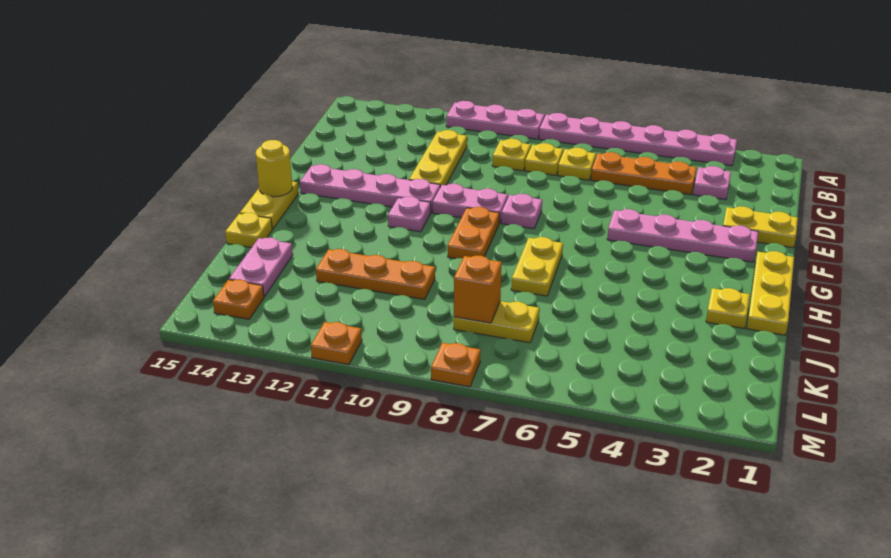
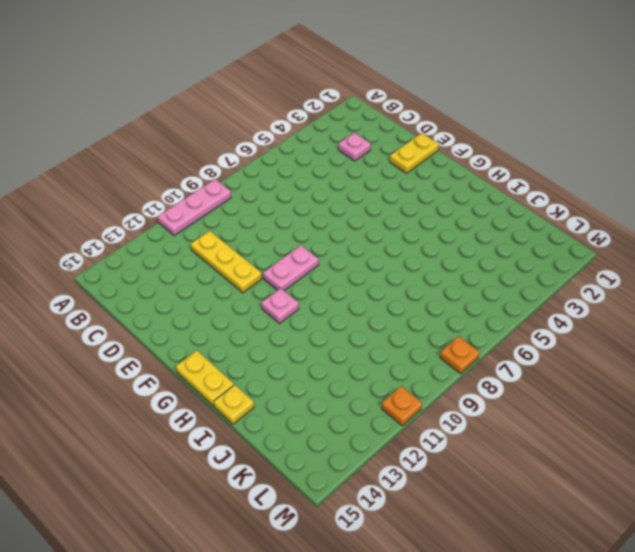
none -> pink plate A3:A8 level 1
none -> orange plate C4:C6 level 1
none -> yellow plate C7 level 1

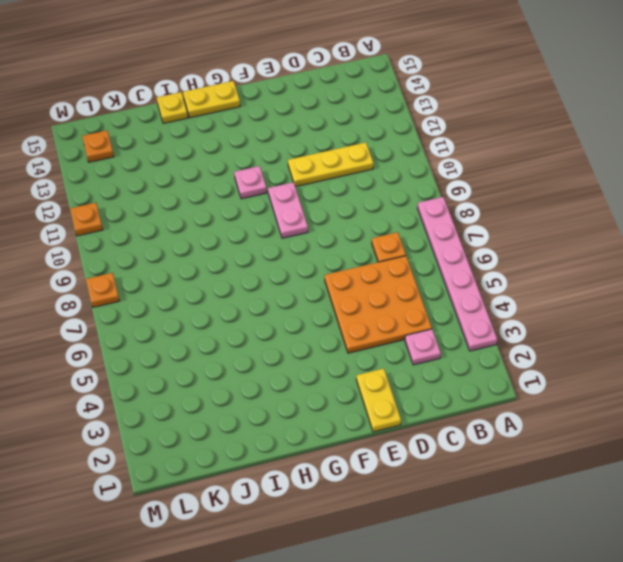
orange plate C4:E6 level 1 -> orange plate C4:C6 level 1
orange plate C7 level 1 -> yellow plate C7 level 1
none -> pink plate A9:A11 level 1
none -> yellow plate C8 level 1
none -> yellow plate C9 level 1

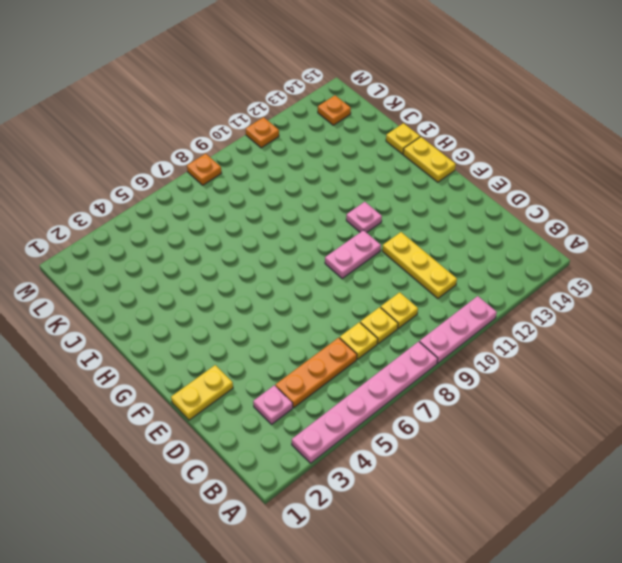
none -> pink plate F2:F5 level 1
none -> pink plate F8 level 1
none -> pink plate F11:F14 level 1

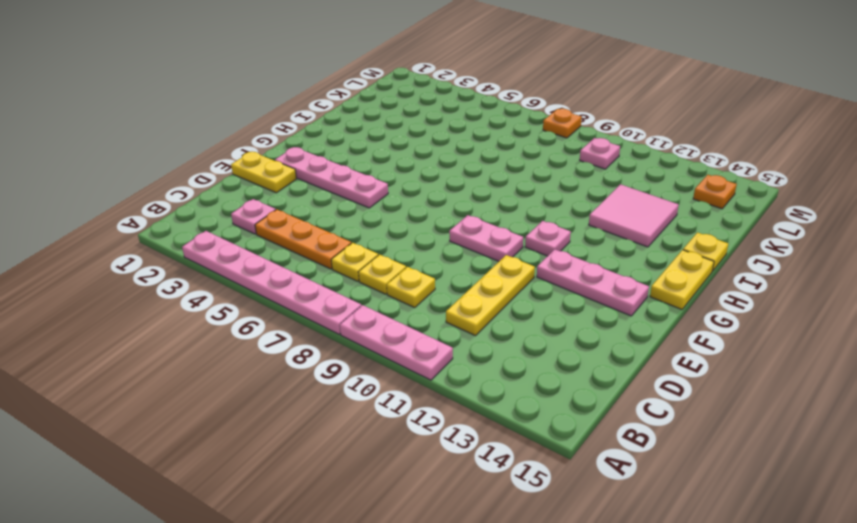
pink plate F12:F14 level 1 -> pink plate F11:F14 level 1
pink tile I12:J13 level 1 -> orange plate J10:J12 level 1
pink plate L10 level 1 -> pink plate F8 level 1
none -> yellow plate G1:I1 level 1
none -> orange plate G9:H9 level 1
none -> yellow plate H7:I7 level 1

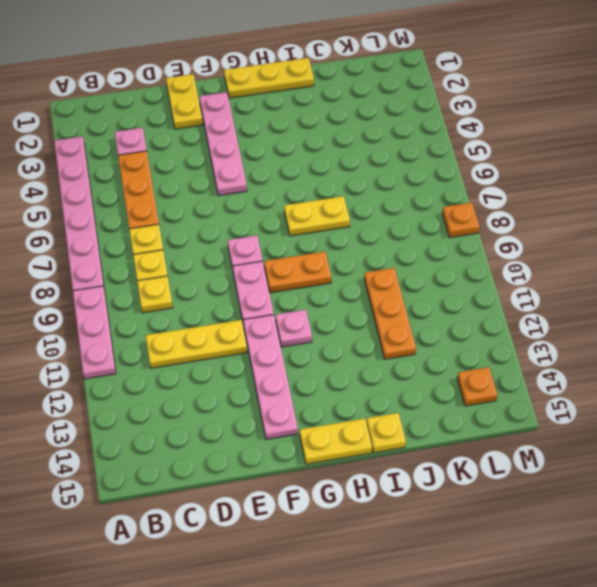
none -> yellow plate I2 level 1
none -> pink plate J14:K14 level 1
none -> yellow plate K7:K8 level 1

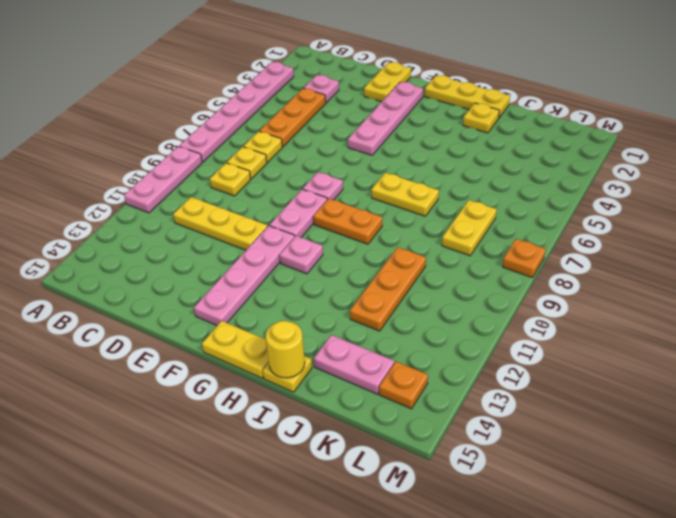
yellow round brick I15 level 2 -> yellow round brick G15 level 2
none -> orange plate M11 level 1
none -> orange brick K8 level 2

